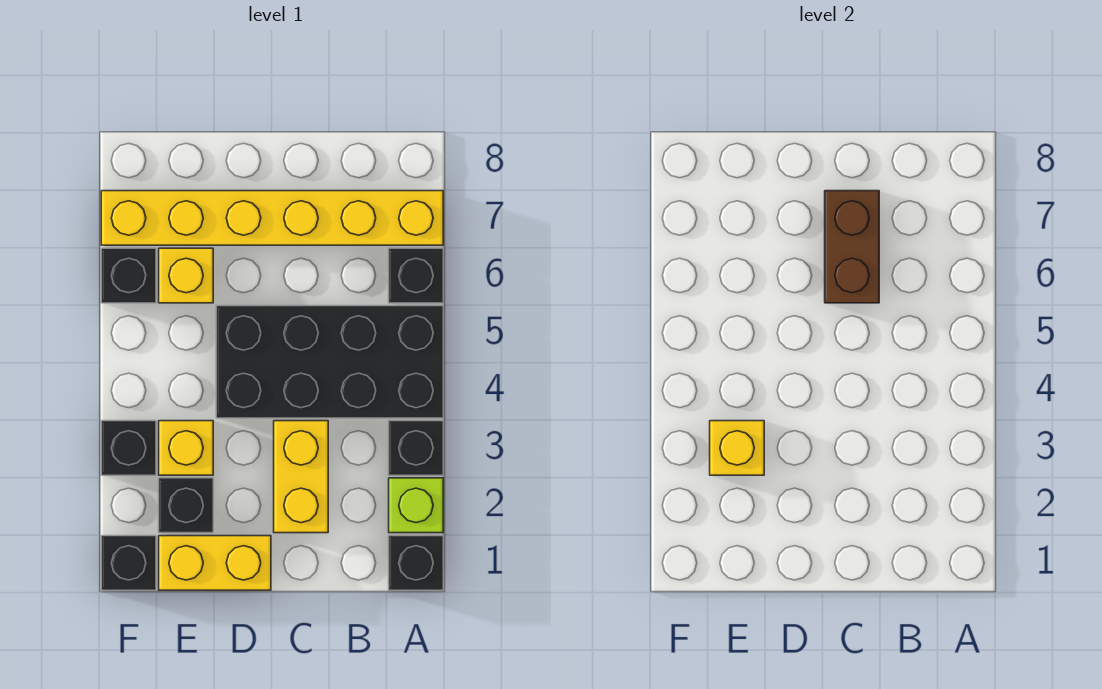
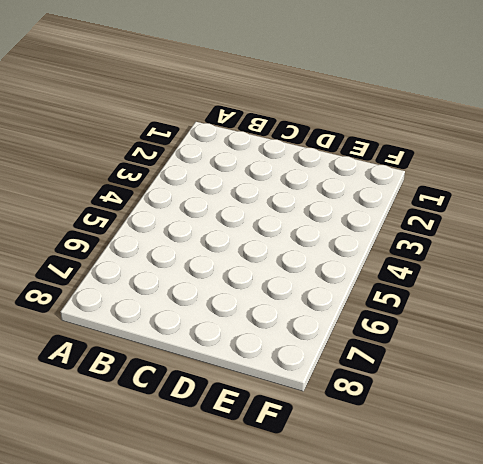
none -> black brick A1 level 1
none -> lime brick A2 level 1
none -> black brick A3 level 1

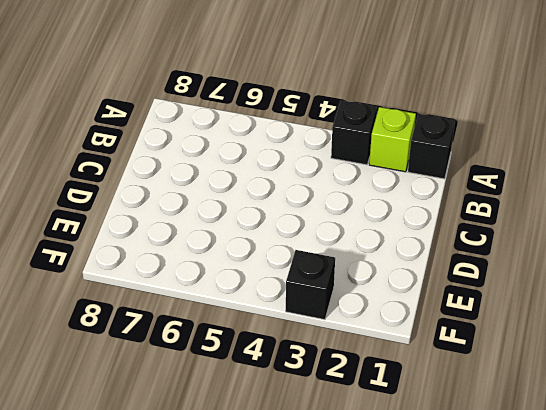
none -> black brick A4:D5 level 1
none -> black brick A6 level 1
none -> yellow brick A7:F7 level 1

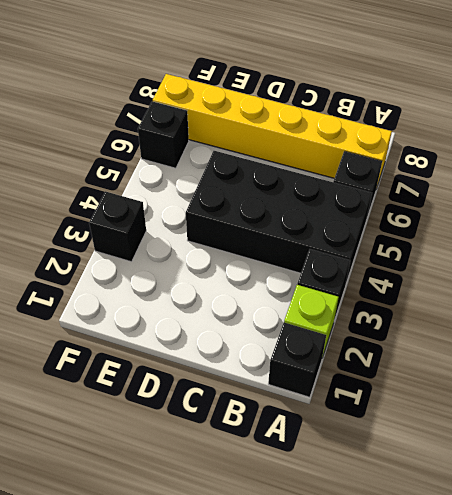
none -> yellow brick C2:C3 level 1
none -> yellow brick D1:E1 level 1
none -> black brick E2 level 1

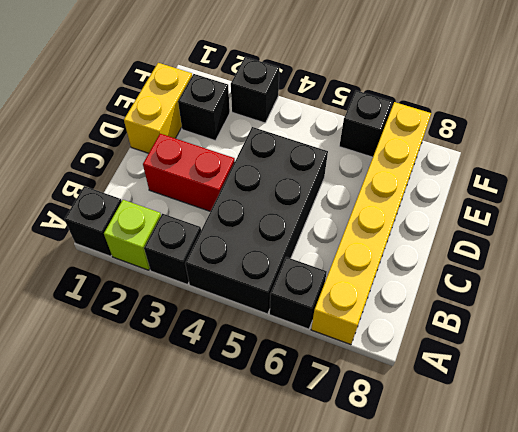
red brick C2:C3 level 1 -> yellow brick C2:C3 level 1
none -> yellow brick E3 level 1
none -> yellow brick E6 level 1
none -> black brick F1 level 1

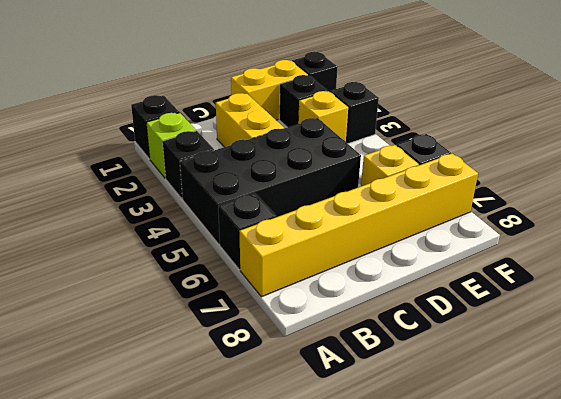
none -> brown brick C6:C7 level 2
none -> yellow brick E3 level 2

